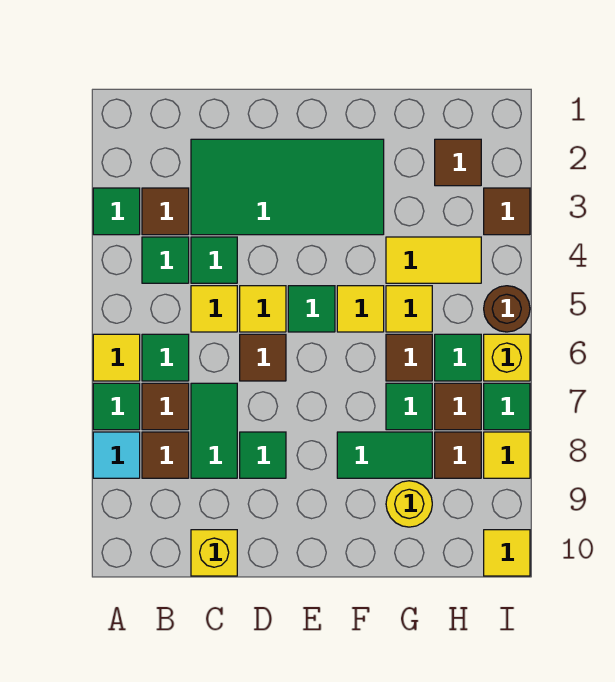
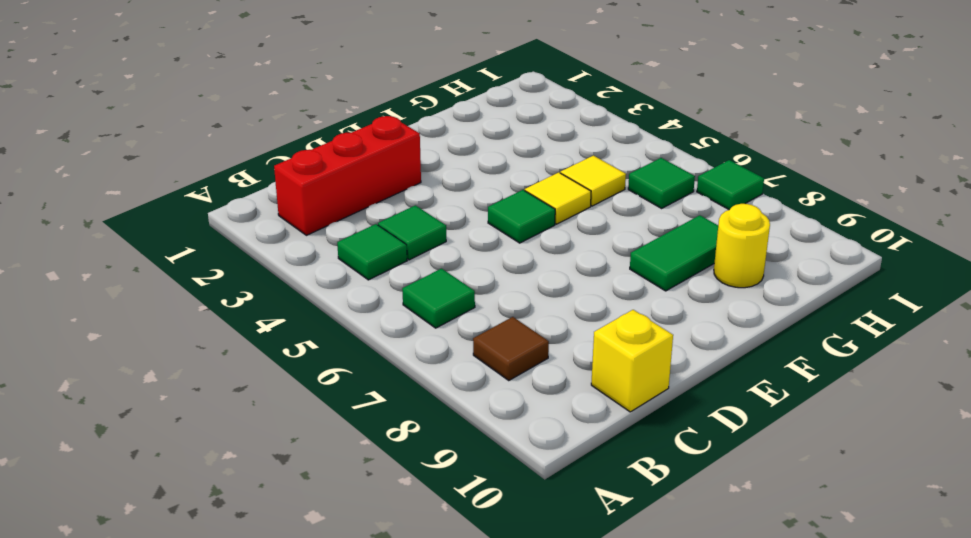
red brick B2:D2 level 1 -> green tile C2:F3 level 1
none -> green tile A3 level 1
none -> yellow tile A6 level 1
none -> green tile A7 level 1
none -> cyan tile A8 level 1

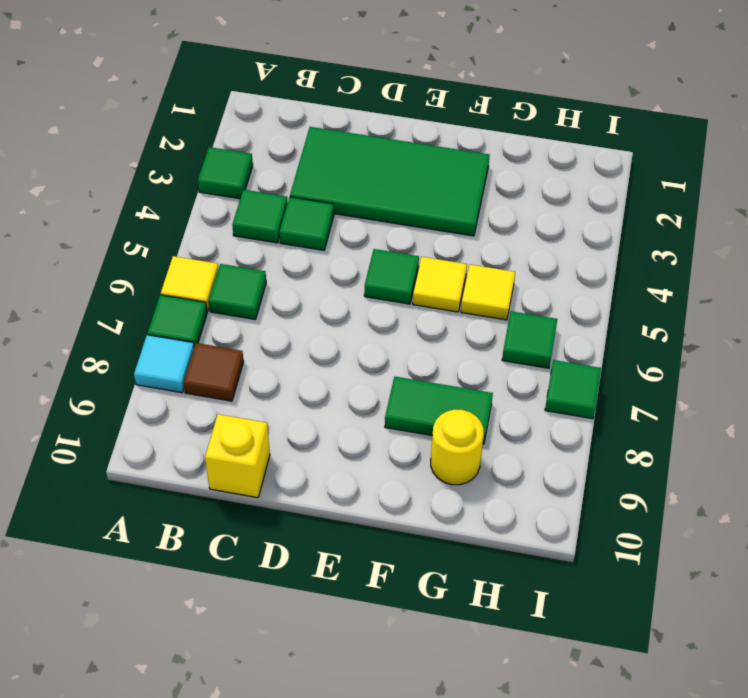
none -> brown tile B3 level 1
none -> brown tile B7 level 1
none -> yellow tile C5 level 1
none -> green tile C7:C8 level 1

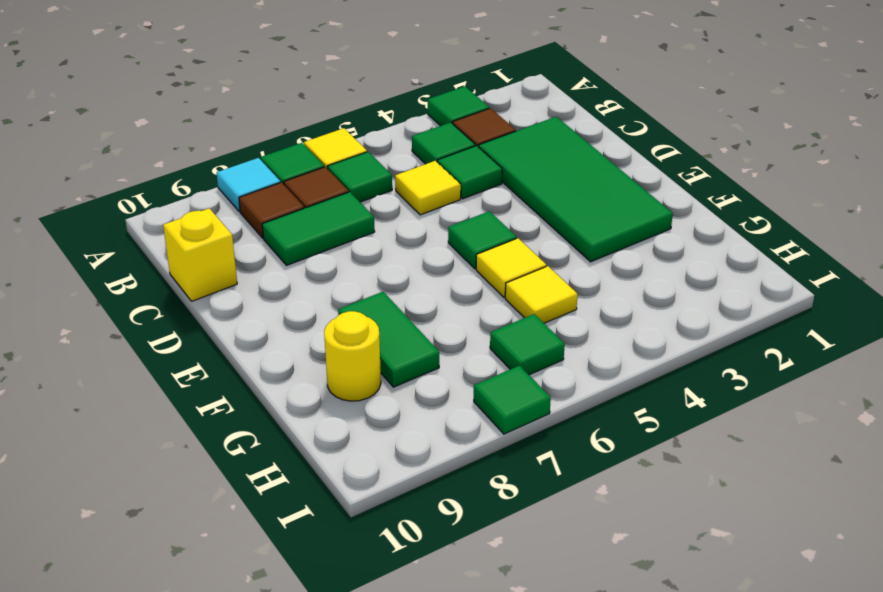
none -> yellow tile D5 level 1
none -> brown tile D6 level 1
none -> green tile D8 level 1
none -> yellow tile G4:H4 level 1

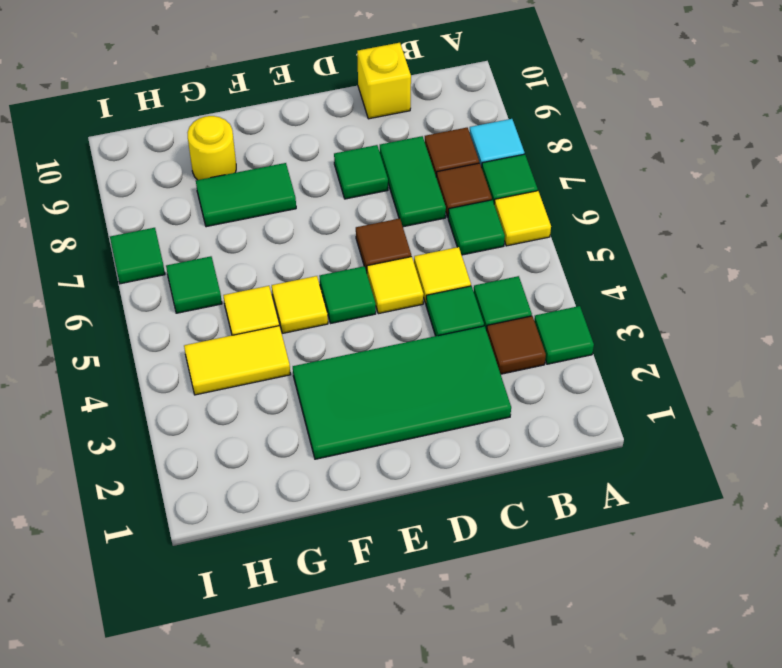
none -> brown tile G6 level 1
none -> green tile G7 level 1
none -> brown tile H2 level 1
none -> brown tile H7 level 1

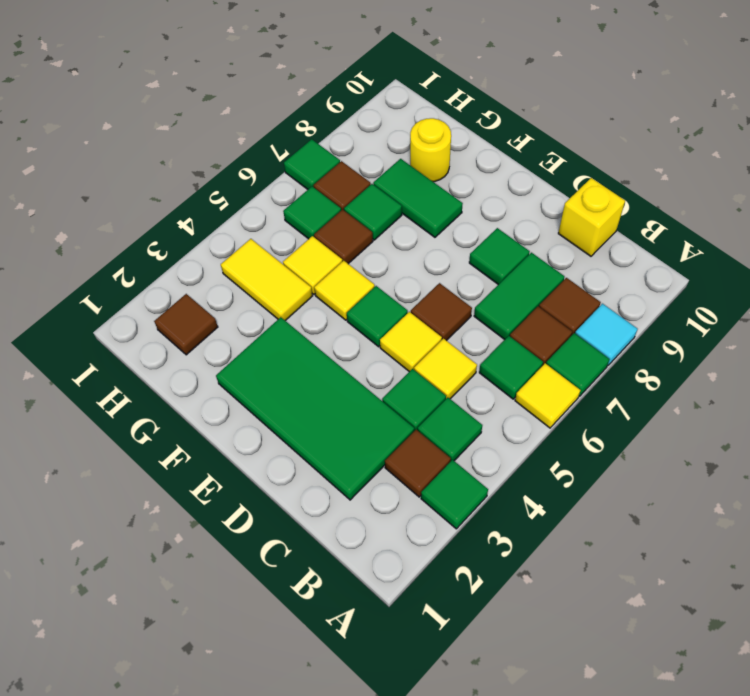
none -> brown tile H8 level 1
none -> brown tile I3 level 1
none -> brown round brick I5 level 1
none -> yellow brick I6 level 1

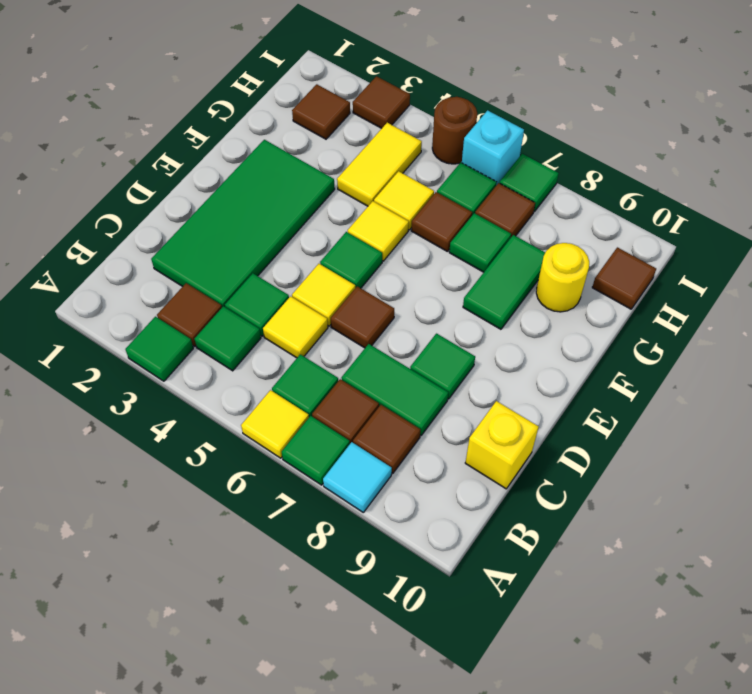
brown tile H10 level 1 -> brown tile H8 level 1
cyan brick I6 level 1 -> yellow brick I6 level 1
none -> yellow tile I8 level 1
none -> yellow tile I10 level 1

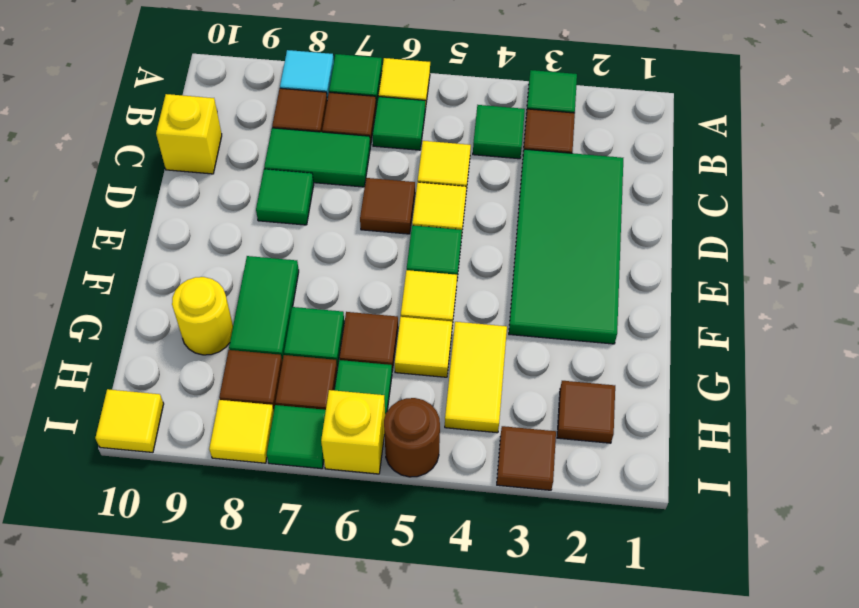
none -> green tile C4 level 1

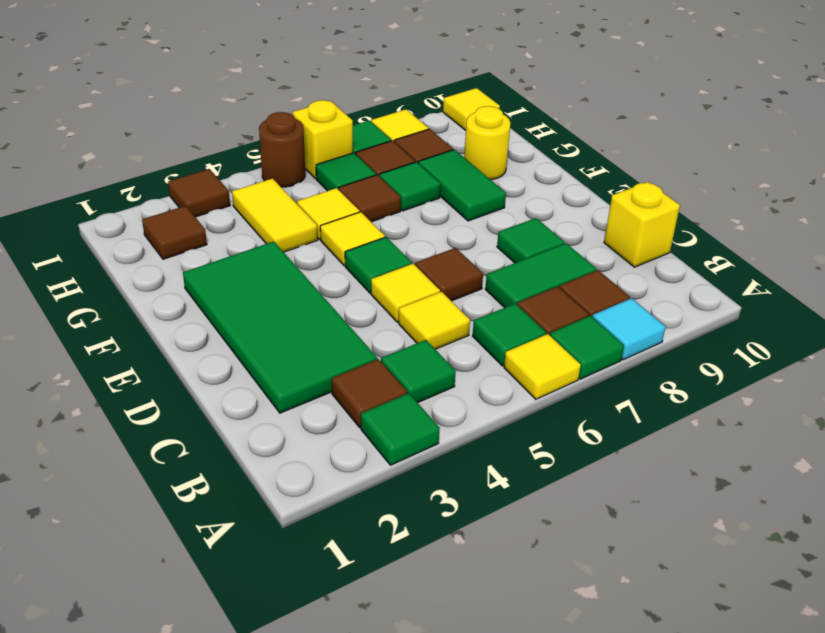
none -> green tile C4 level 1

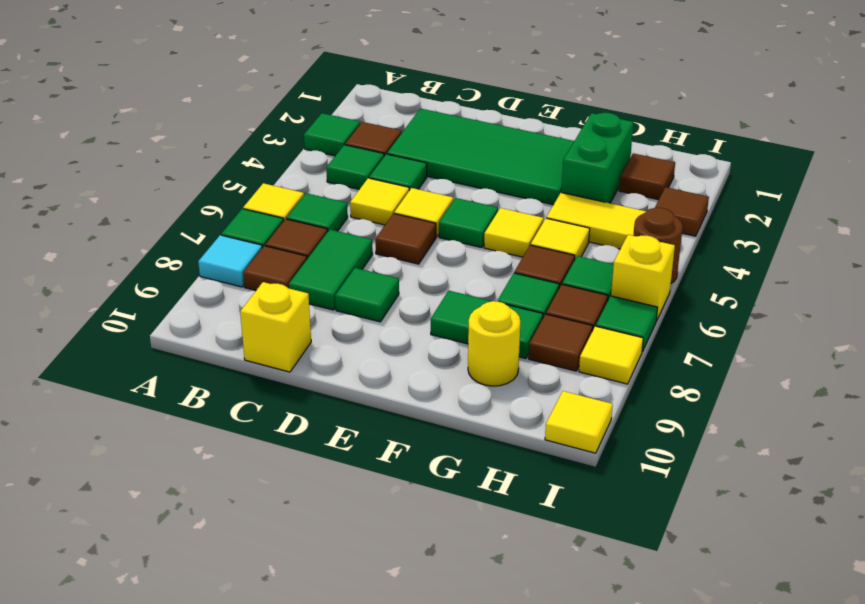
green brick G2:G3 level 1 -> none

